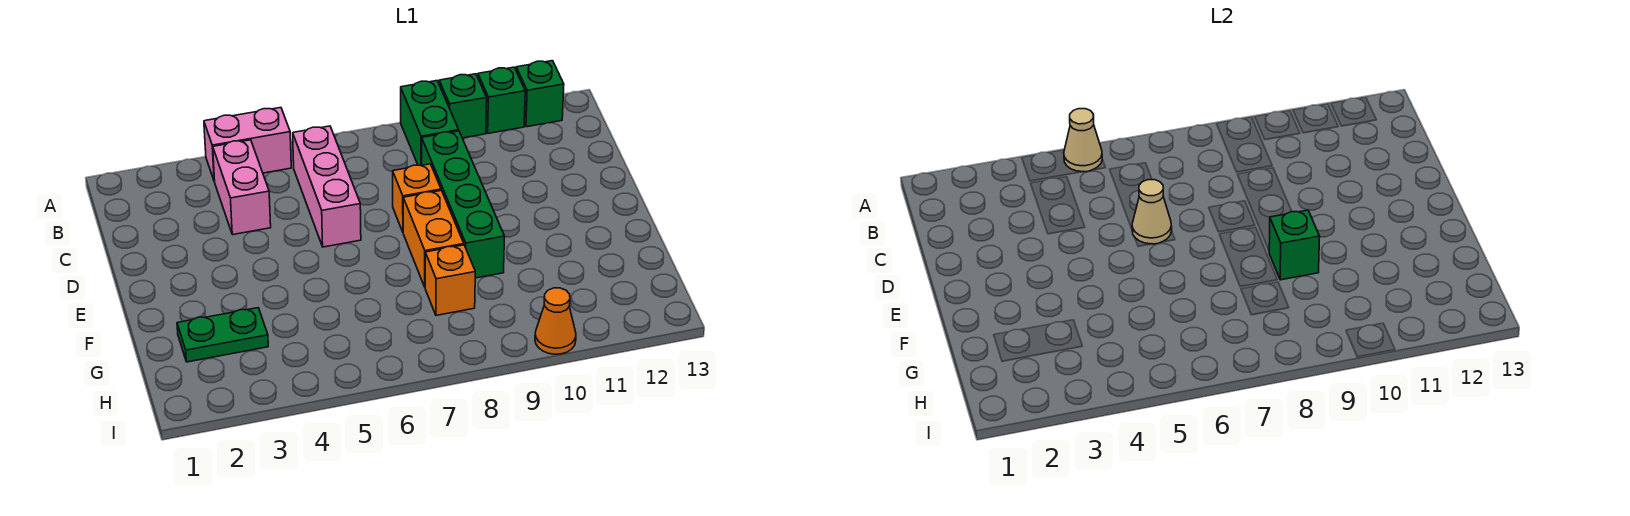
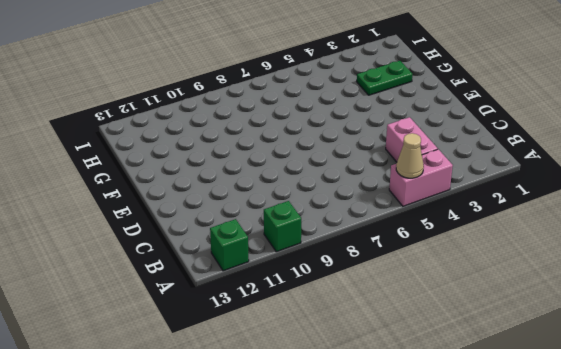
none -> green brick A9:B9 level 1
none -> green brick A11 level 1
none -> pink brick B6:D6 level 1

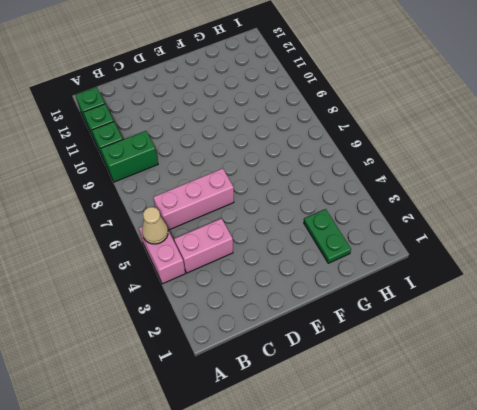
none -> green brick C9:F9 level 1
none -> orange brick D8 level 1
none -> orange brick E8:F8 level 1

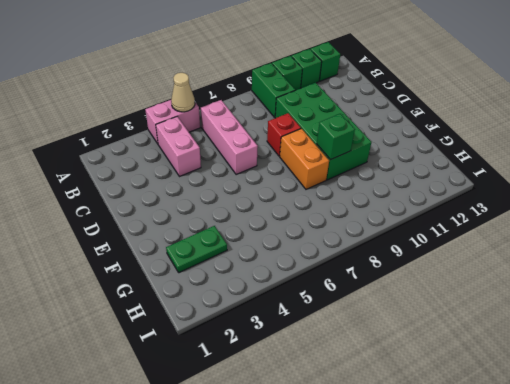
green brick C9:F10 level 1 -> green brick C9:F9 level 1
red brick D8 level 1 -> orange brick D8 level 1
none -> orange brick G8 level 1
none -> orange cone I10 level 1
none -> tan cone D6 level 2

